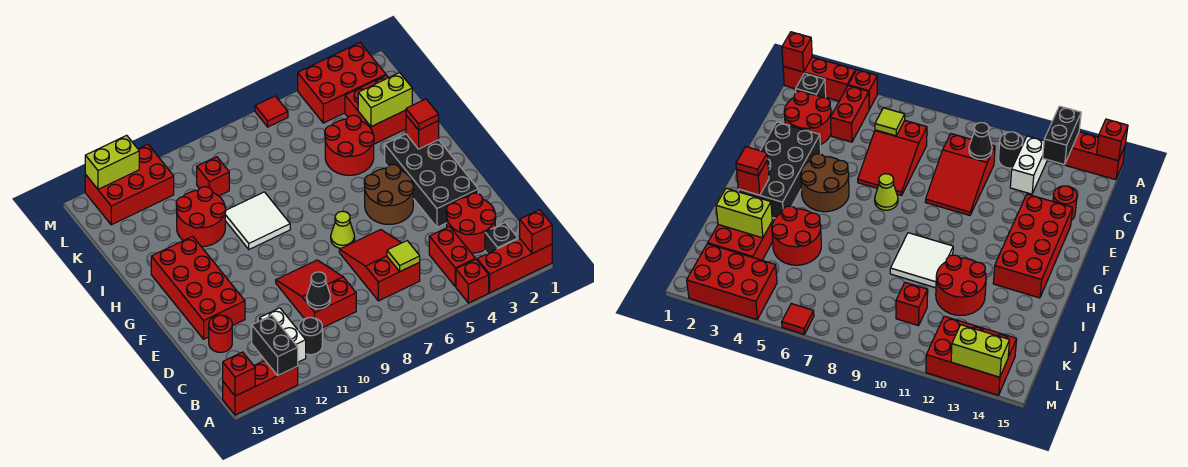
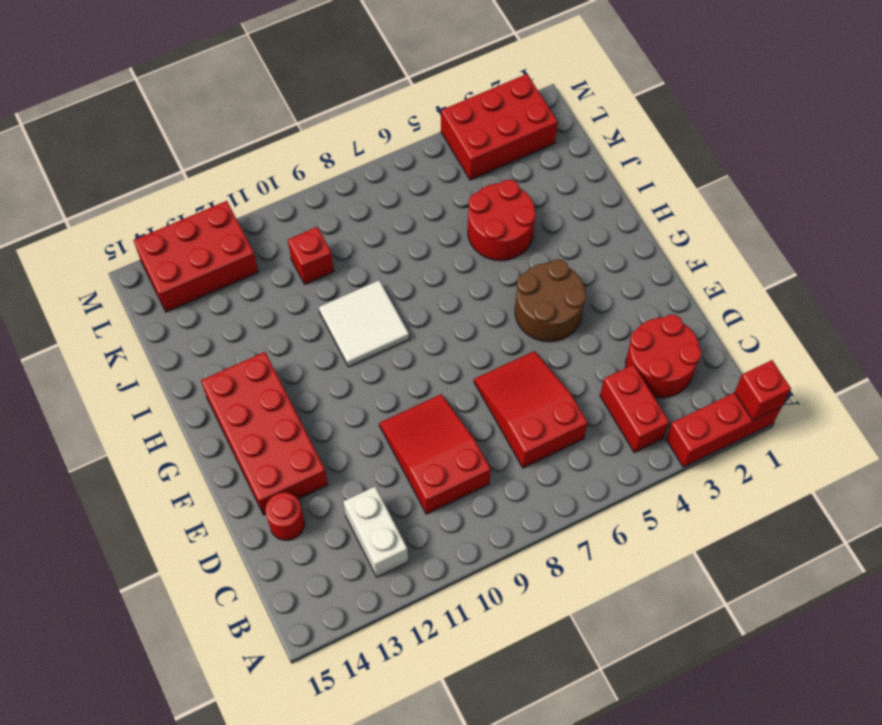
none -> red brick A4 level 1
none -> red brick A13:A15 level 1
none -> black brick B2 level 1
none -> black round brick B11 level 1

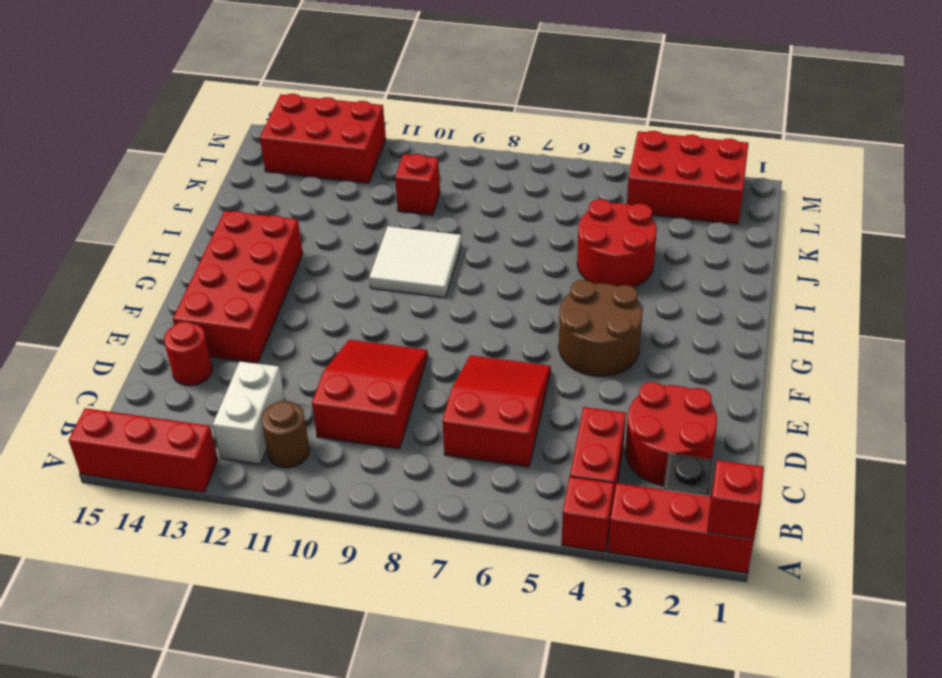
brown round brick B11 level 1 -> black round brick B11 level 1
none -> black brick E2:H3 level 1
none -> lime cone F7 level 1
none -> red round brick I11:J12 level 1
none -> red brick J2:K3 level 1

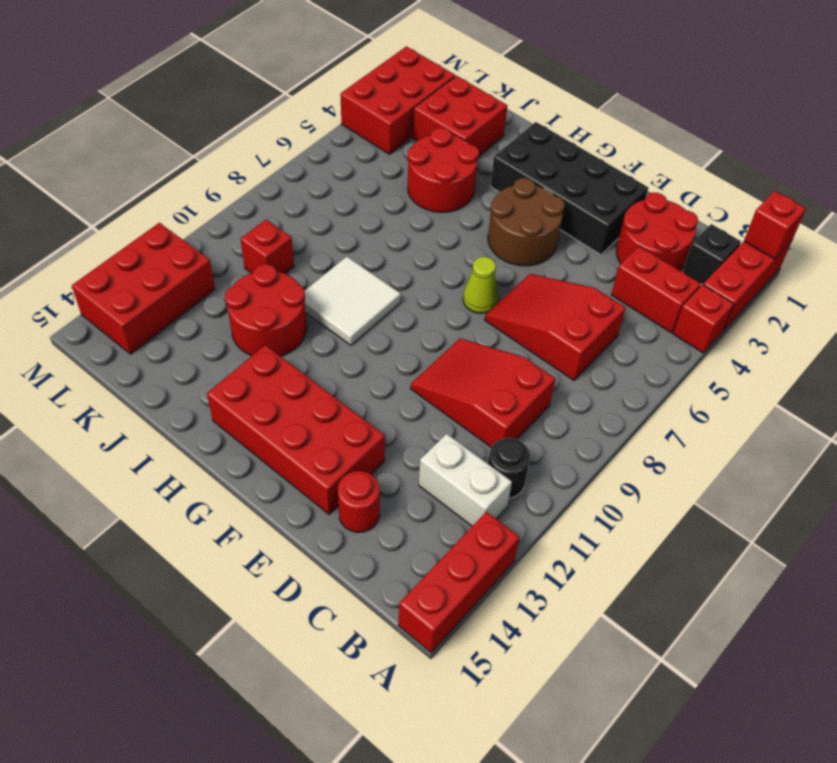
none -> red tile M6 level 1
none -> black brick A13:B13 level 2
none -> red brick A15 level 2
none -> lime tile C6 level 2

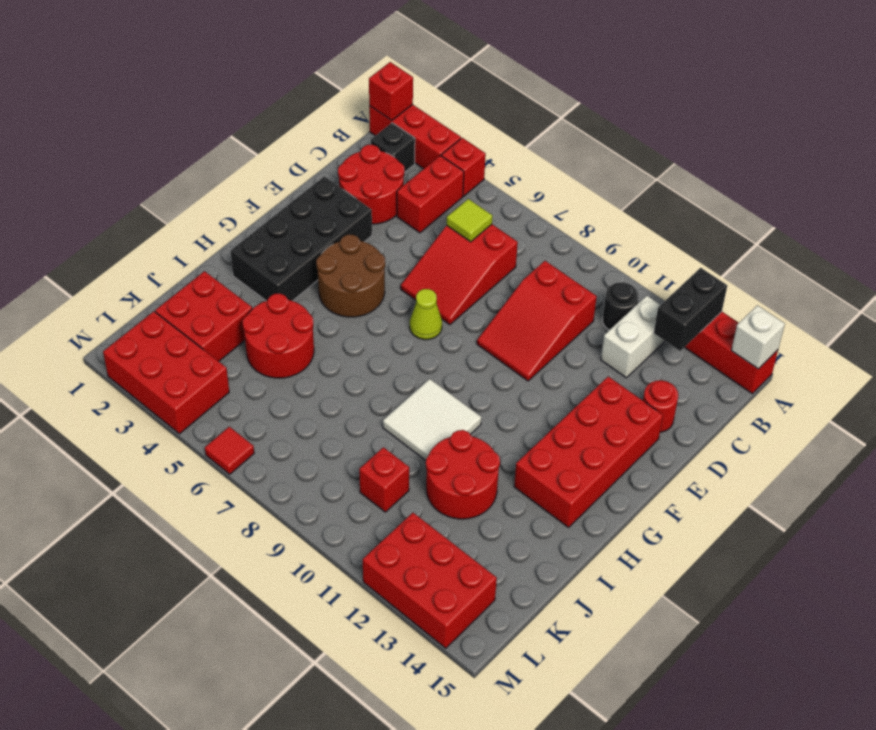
white brick A15 level 2 -> red brick A15 level 2
none -> black cone C10 level 2
none -> red brick H2 level 2
none -> lime brick J2:J3 level 2
none -> lime brick M13:M14 level 2

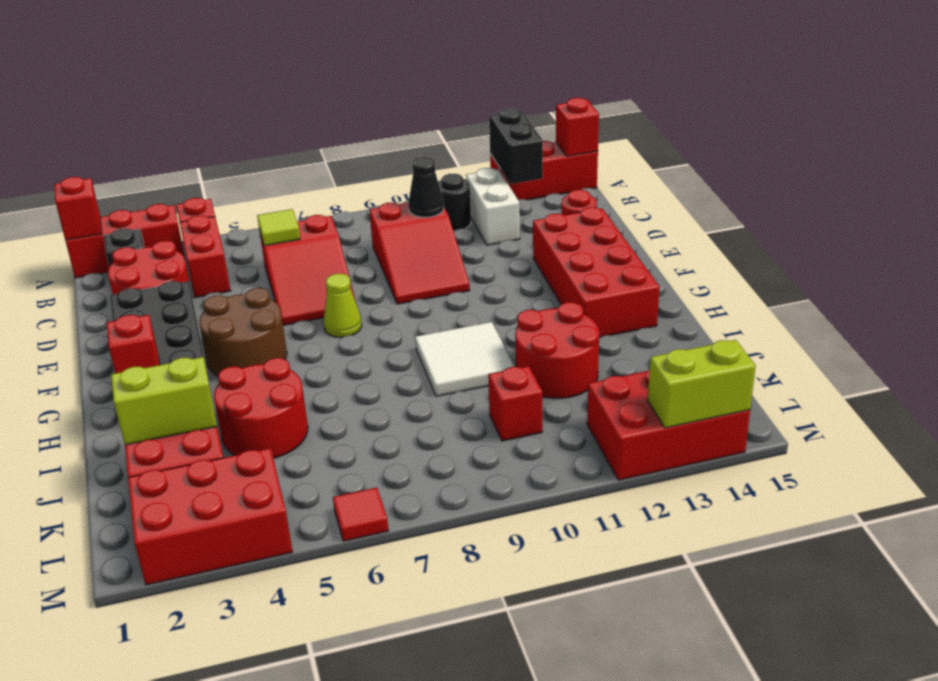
none -> red tile H2 level 3

